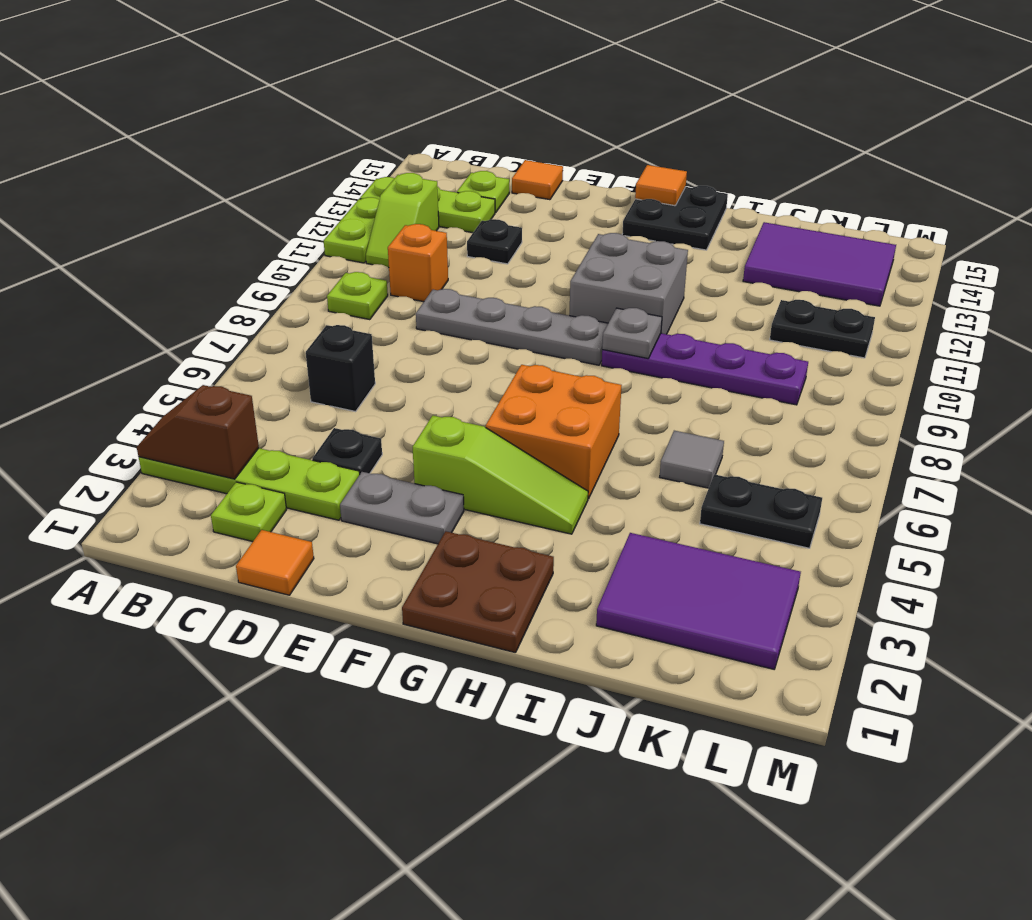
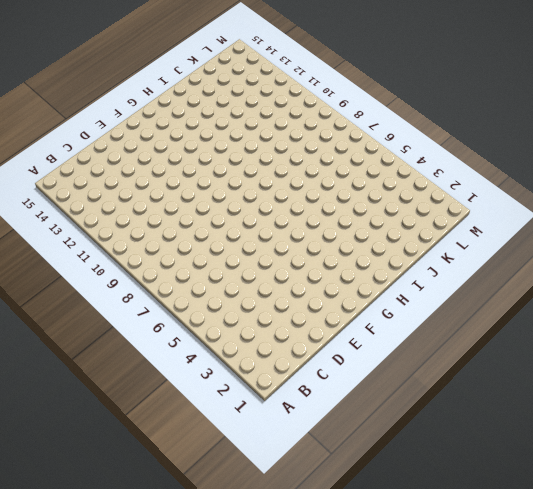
none -> lime plate A3:D3 level 1
none -> lime plate A11:A12 level 1
none -> lime plate A13:C13 level 1

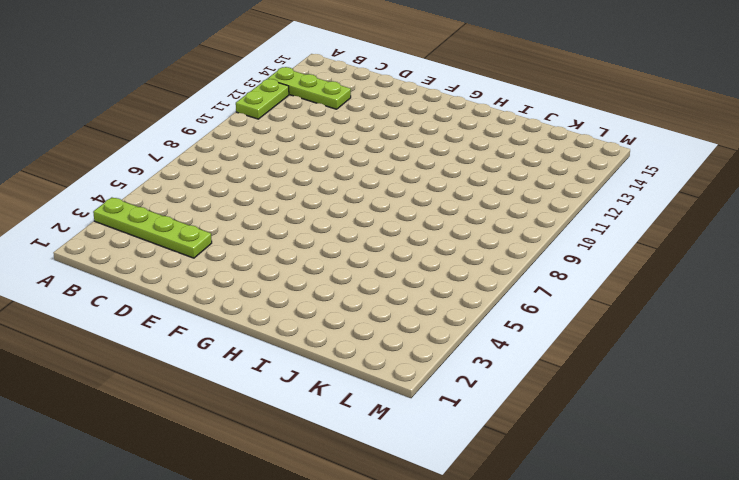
none -> lime plate B9 level 1
none -> lime slope B11:B12 level 1 top 12
none -> lime plate C2 level 1

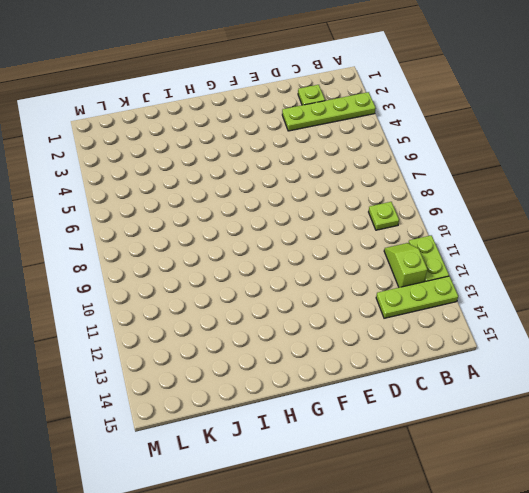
none -> black brick C6 level 1
none -> orange brick C10 level 1
none -> lime plate C14 level 1

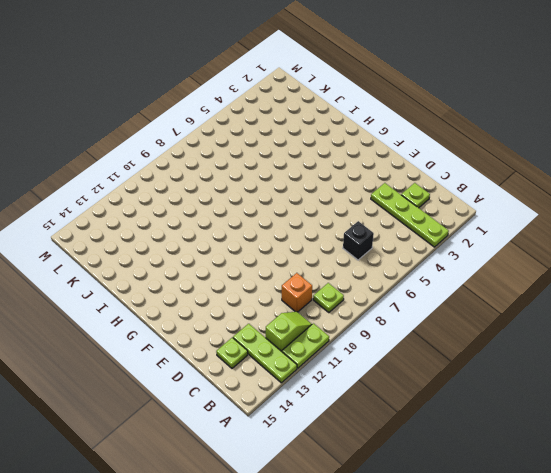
none -> orange tile D1 level 1
none -> black plate D4 level 1
none -> grey plate D9:G9 level 1

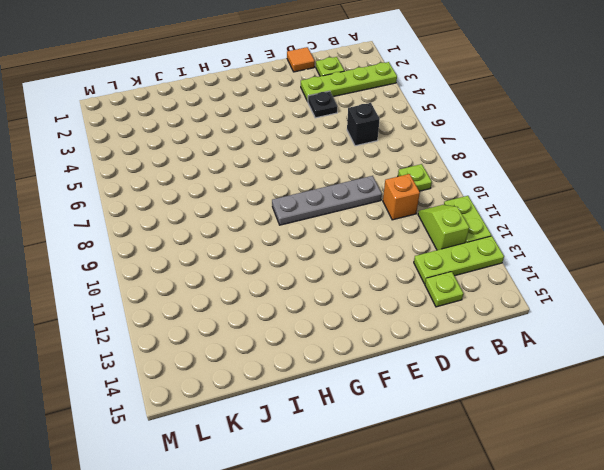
none -> black plate D12 level 1
none -> orange tile D15 level 1
none -> grey plate E3:F3 level 1

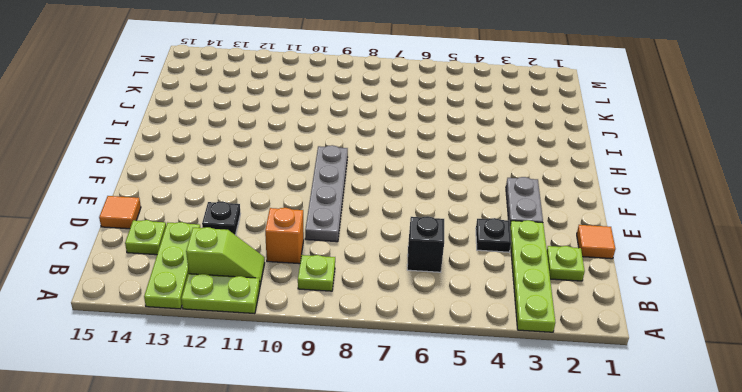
none -> lime slope F4:H4 level 1 top F
none -> brown plate G1:H2 level 1
none -> orange brick G5:H6 level 1

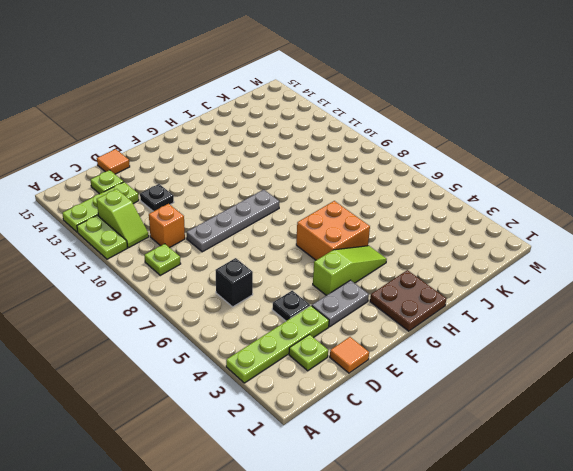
none -> grey brick G10:H11 level 1
none -> black plate G14:H15 level 1
none -> purple plate H9:K9 level 1

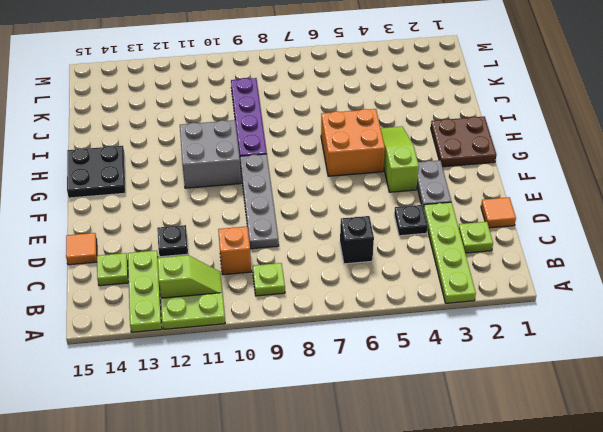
none -> purple tile J2:L3 level 1
none -> grey tile J6 level 1
none -> purple tile J13:L14 level 1

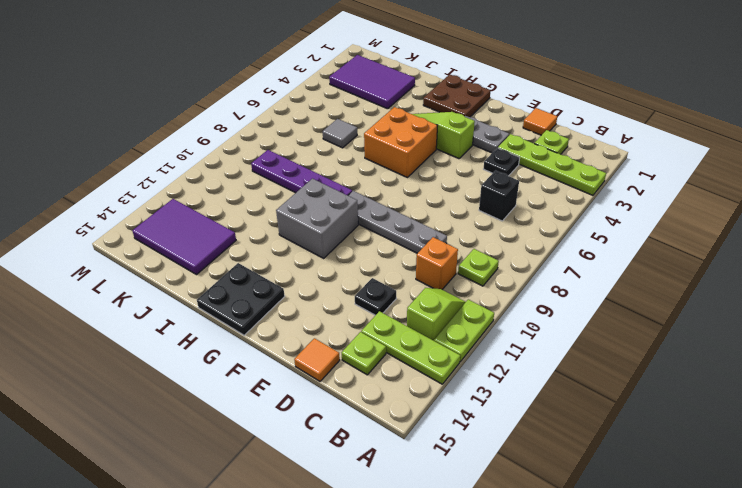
none -> black plate K5:L5 level 1
none -> black plate K11:L11 level 1
none -> brown slope A3:B3 level 2 top B

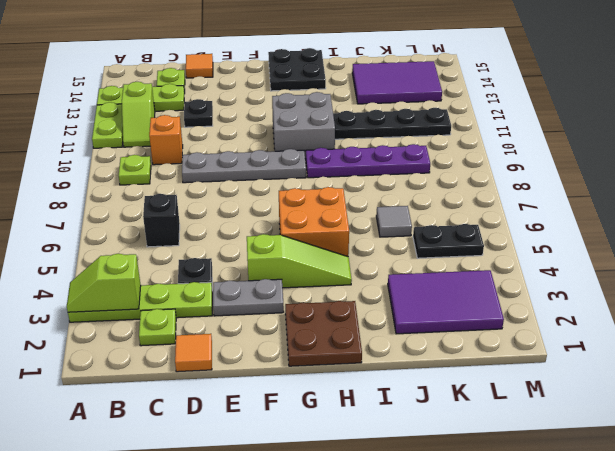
lime slope A3:B3 level 2 top B -> brown slope A3:B3 level 2 top B
black plate I11:L11 level 1 -> black plate K11:L11 level 1
none -> orange tile G15 level 2
none -> grey plate H9 level 2

